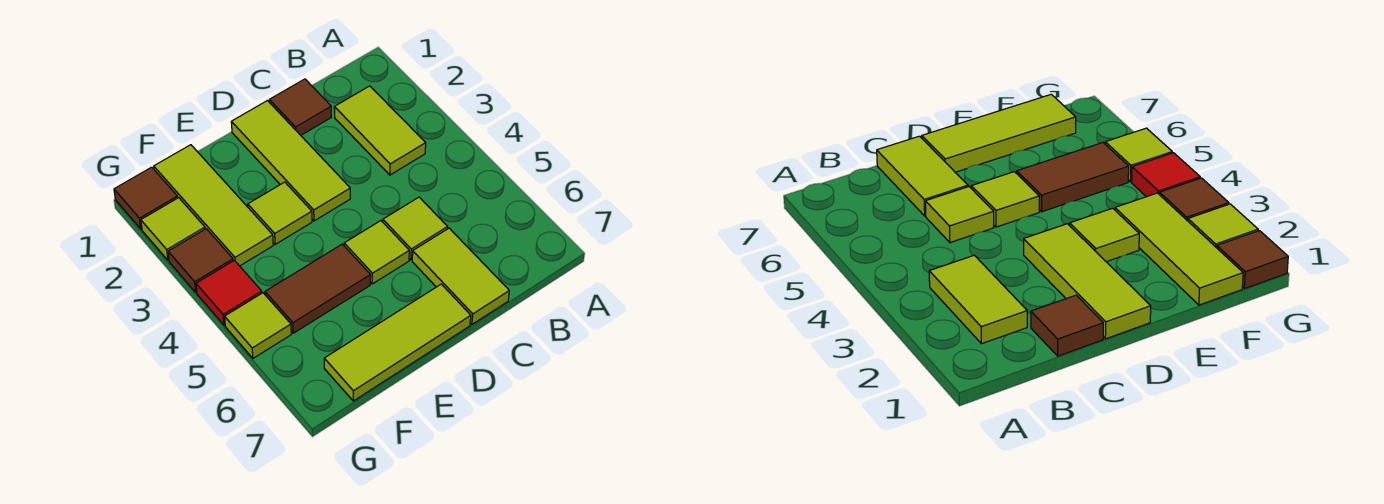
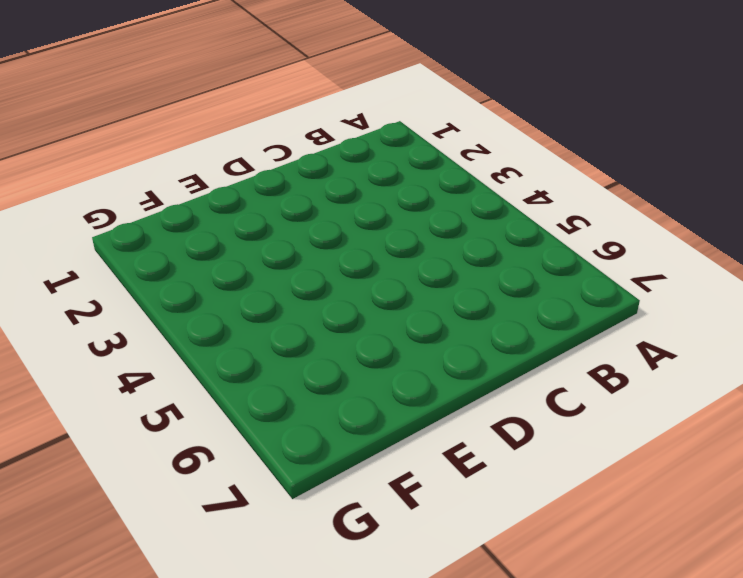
none -> lime tile B2:B3 level 1
none -> brown tile C1 level 1
none -> lime tile C5 level 1

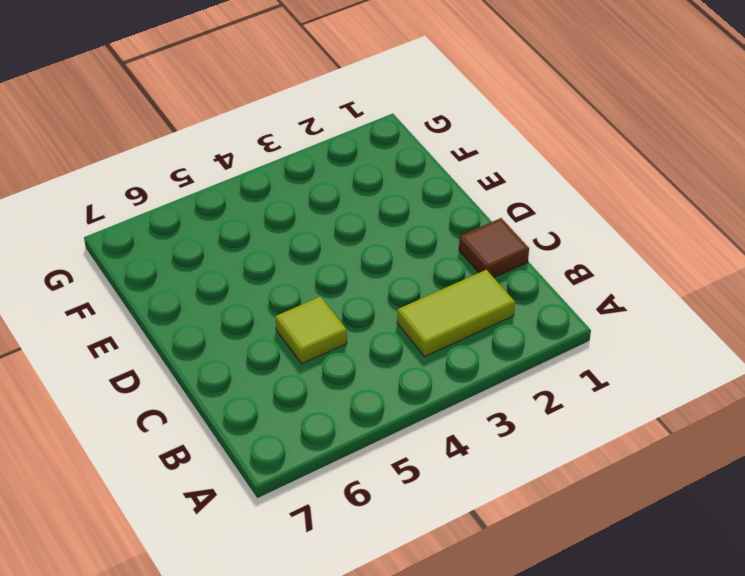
none -> lime tile C6:C7 level 1
none -> lime tile D1:D3 level 1
none -> lime tile D5 level 1

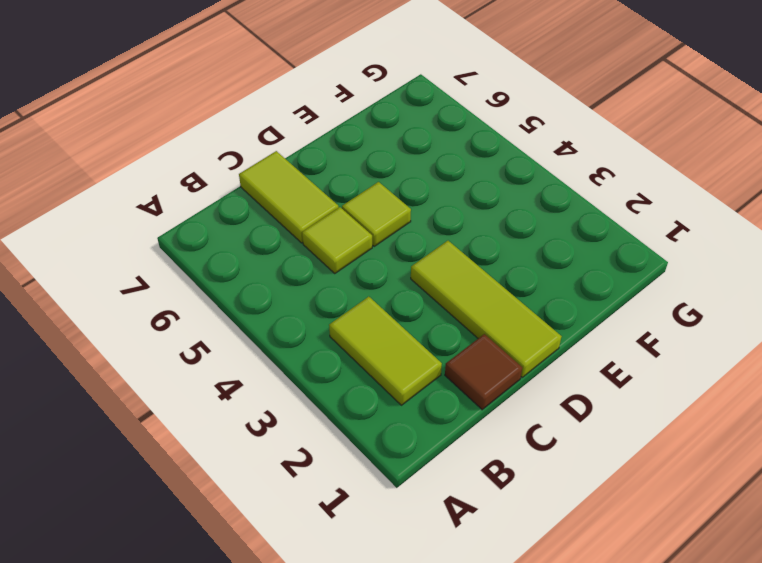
none -> lime tile D7:F7 level 1
none -> lime tile E3 level 1
none -> brown tile E5:F5 level 1

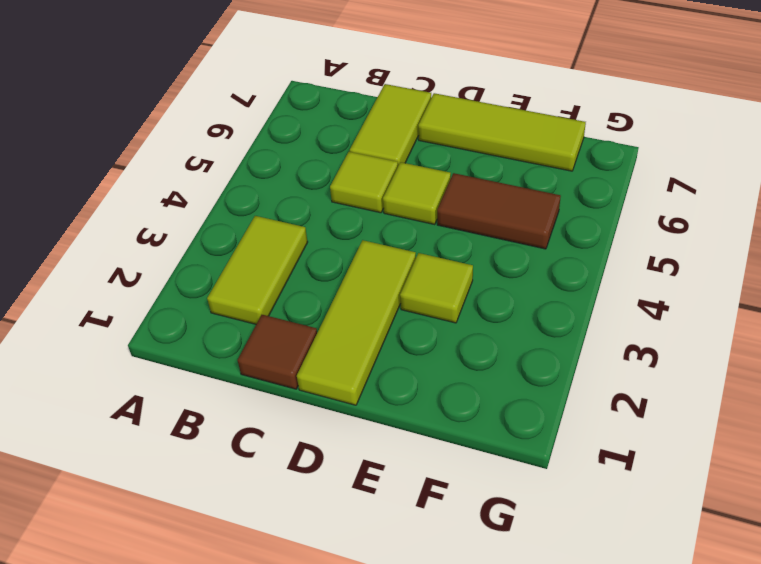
none -> lime tile F1:F3 level 1
none -> brown tile G1 level 1
none -> lime tile G2 level 1

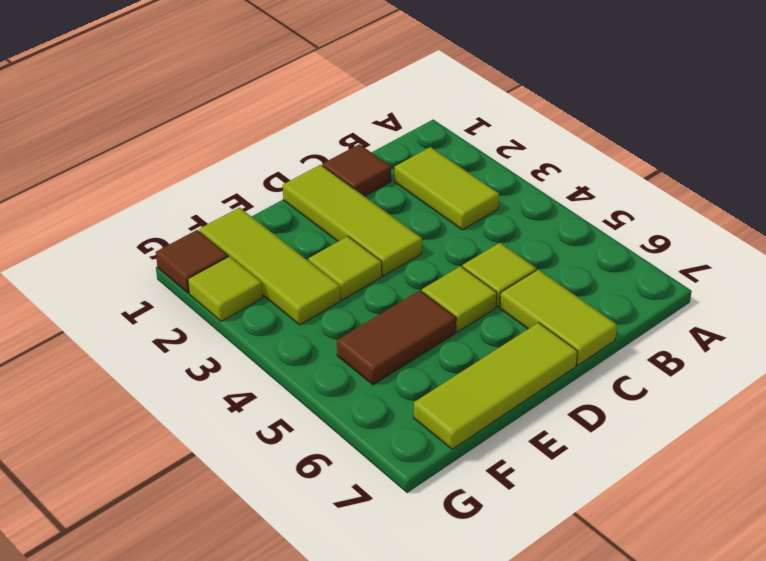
none -> brown tile G3 level 1
none -> red tile G4 level 1
none -> lime tile G5 level 1

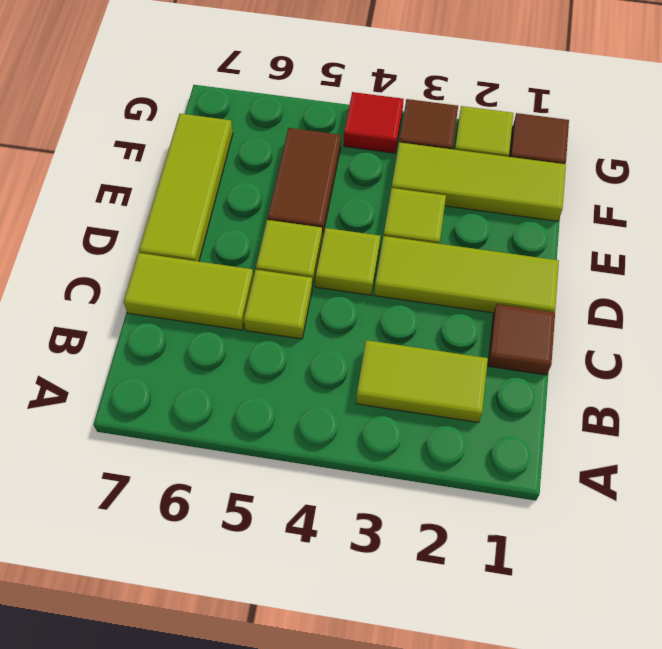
lime tile D4 level 1 -> lime tile G5 level 1

